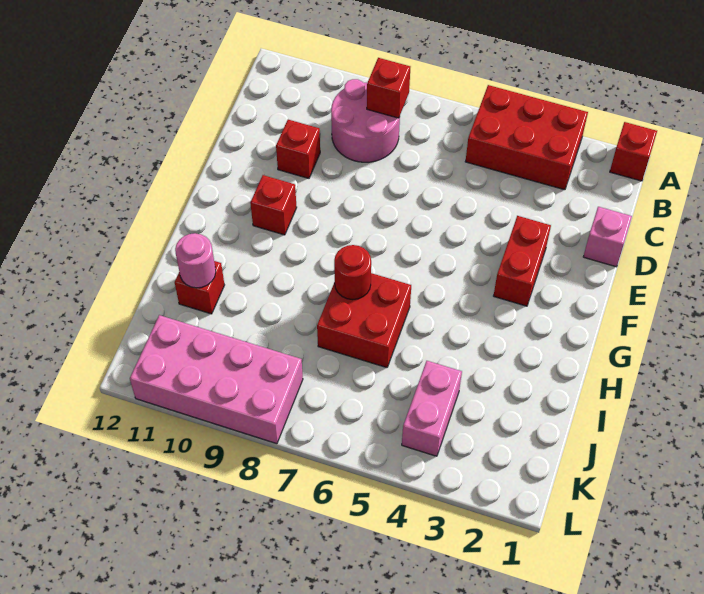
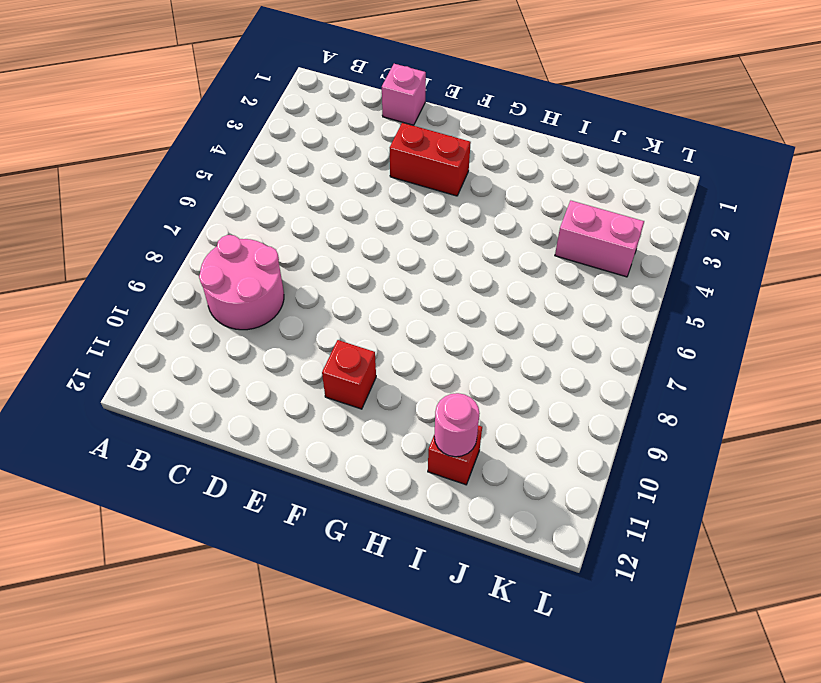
none -> red brick A1 level 1
none -> red brick A3:B5 level 1
none -> red brick D10 level 1

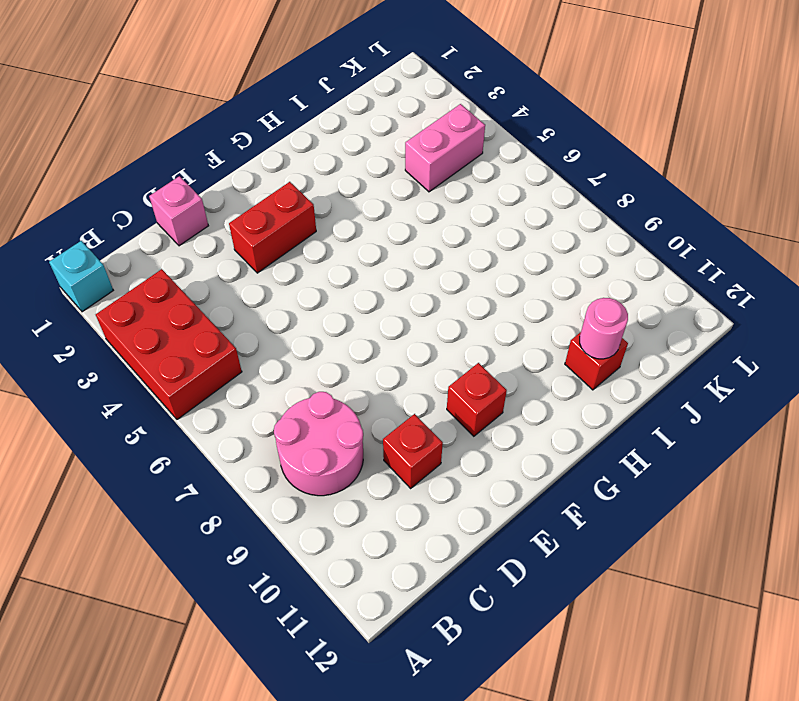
cyan brick A1 level 1 -> red brick A1 level 1
none -> red brick H6:I7 level 1
none -> pink brick K8:L11 level 1
none -> red brick B8 level 2

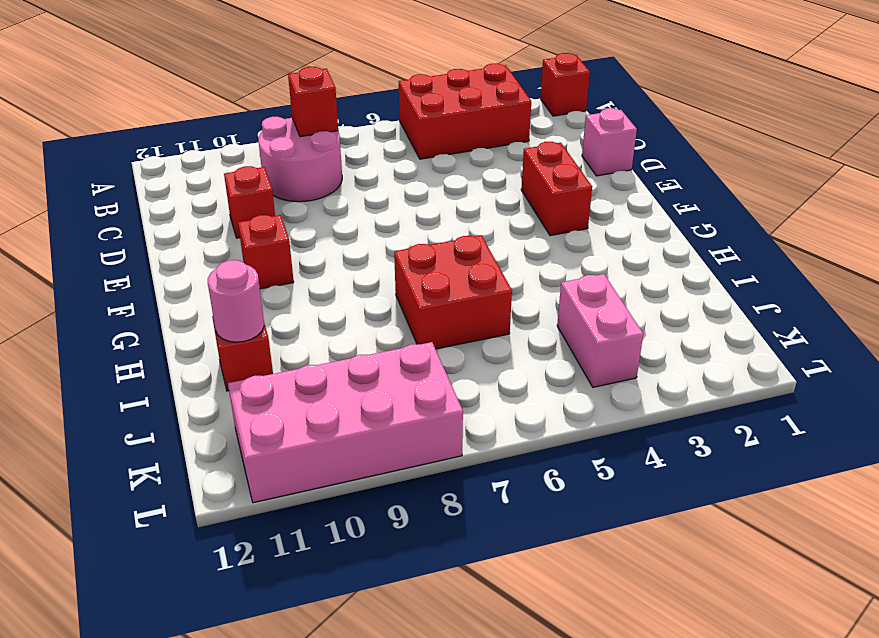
none -> red round brick H7 level 2

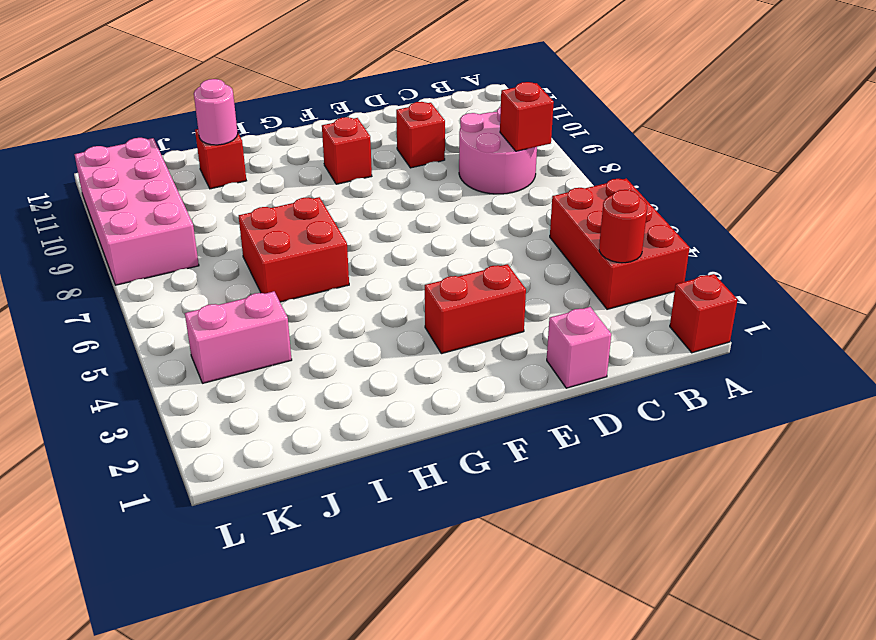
red round brick B3 level 2 -> red round brick H7 level 2

